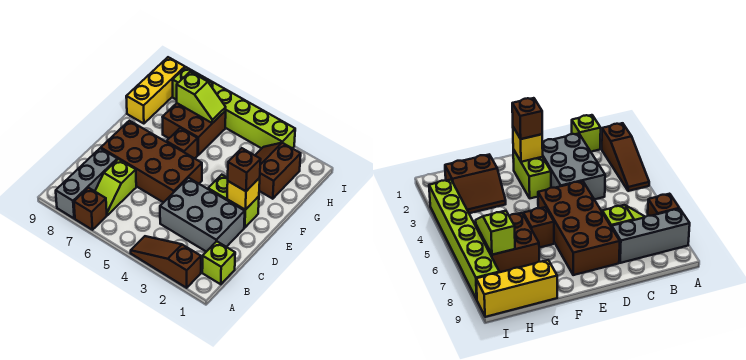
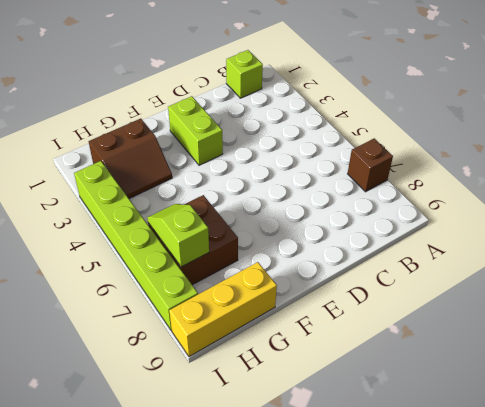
none -> brown slope A2:A4 level 1 top 2
none -> grey brick A8:C8 level 1
none -> lime slope B7:C7 level 1 top C

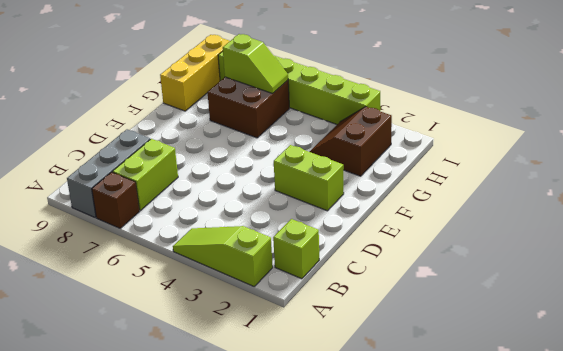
lime slope A2:A4 level 1 top 2 -> brown slope A2:A4 level 1 top 2
lime brick B7:C7 level 1 -> lime slope B7:C7 level 1 top C
none -> grey brick C2:D4 level 1
none -> brown brick D5:E8 level 1
none -> brown brick F6 level 1

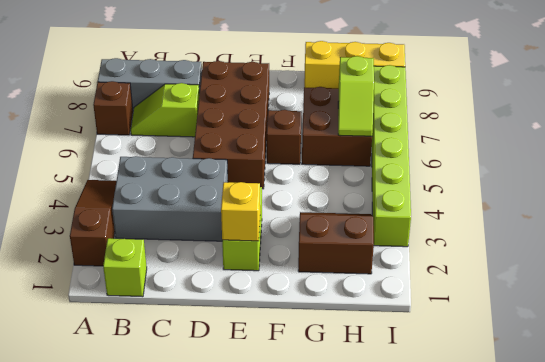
grey brick B3:D4 level 1 -> grey brick C2:D4 level 1
none -> brown brick E2 level 3

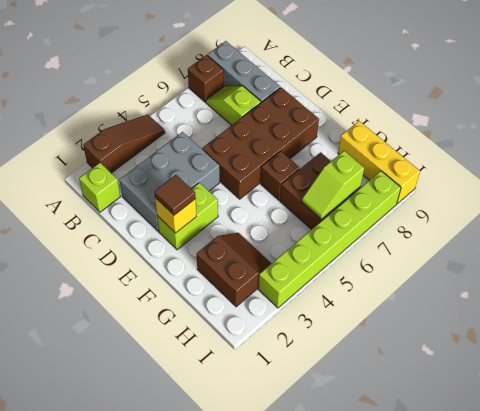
brown tile E2 level 3 -> brown brick E2 level 3

